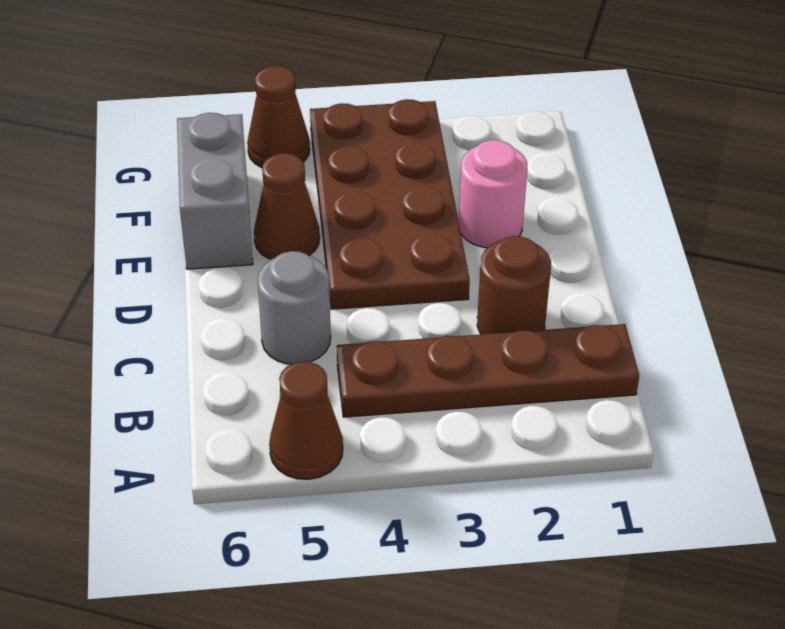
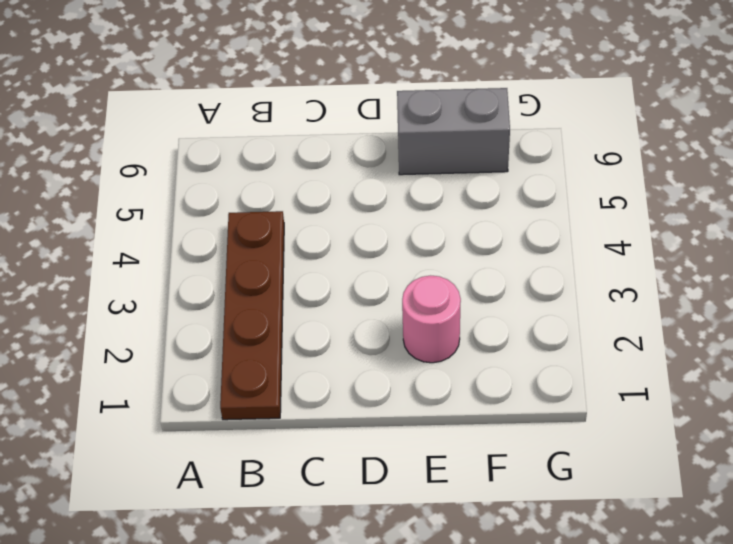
none -> brown cone A5 level 1
none -> brown round brick C2 level 1

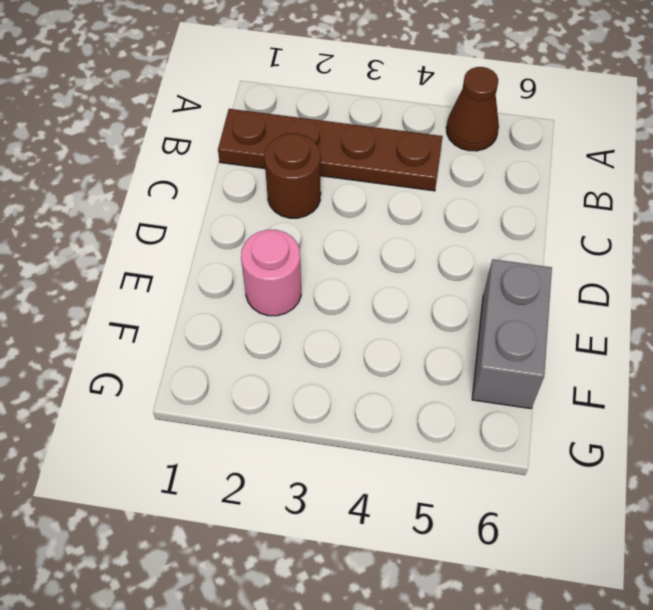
none -> grey round brick C5 level 1
none -> brown plate D3:G4 level 1

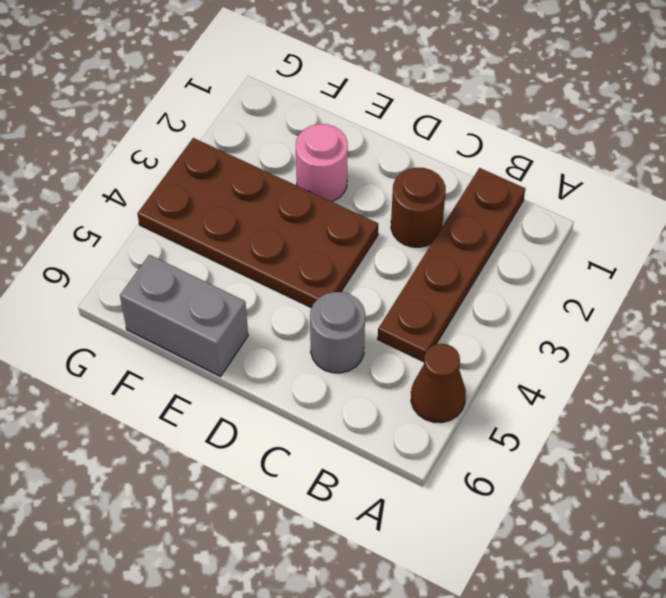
none -> brown cone E5 level 1
none -> brown cone G5 level 1

